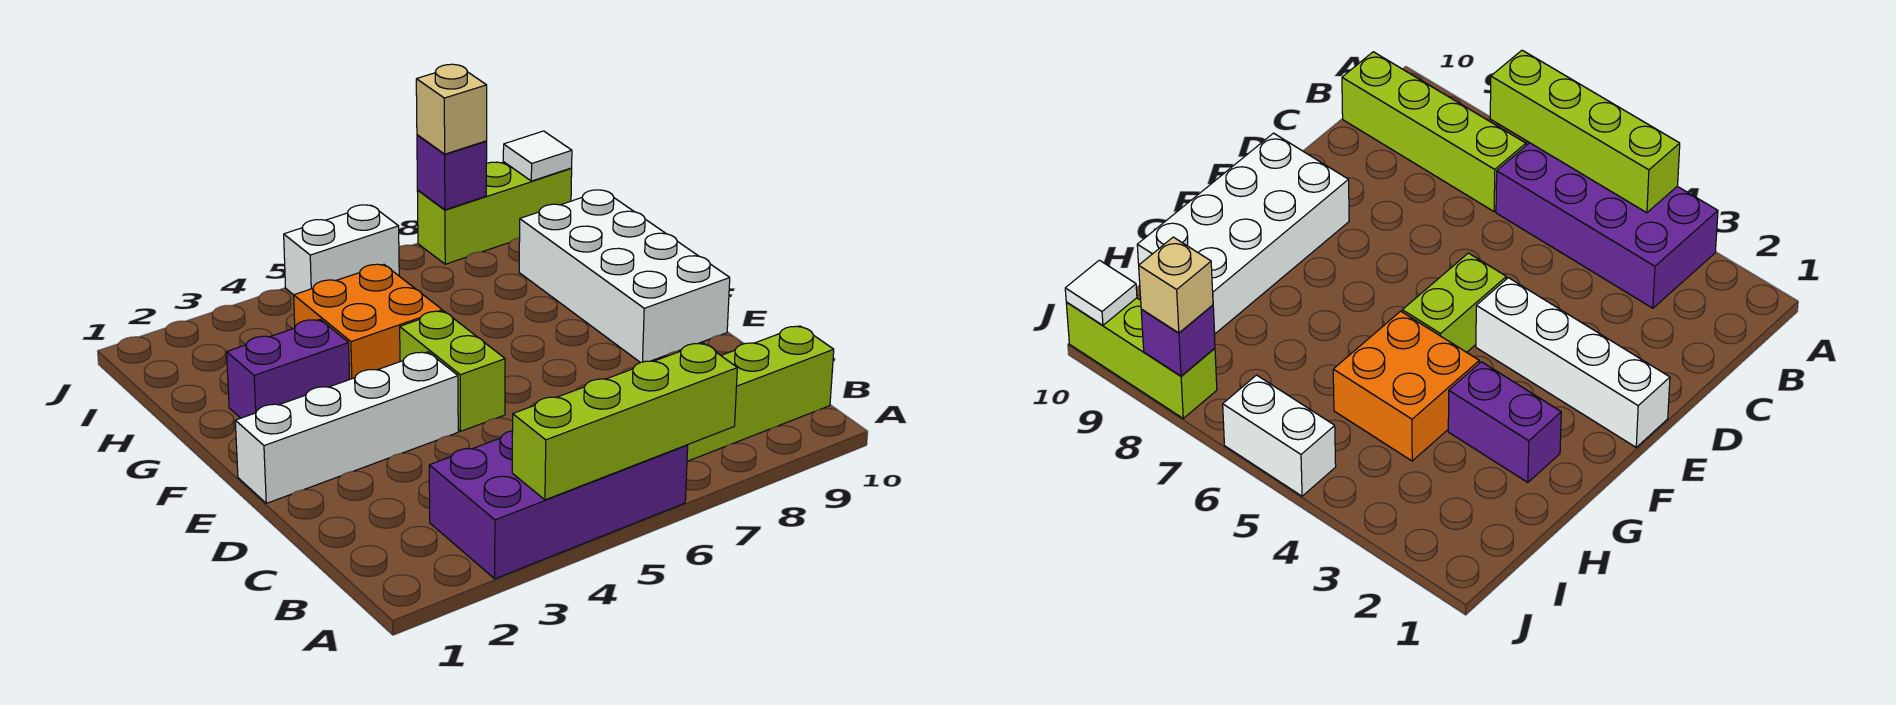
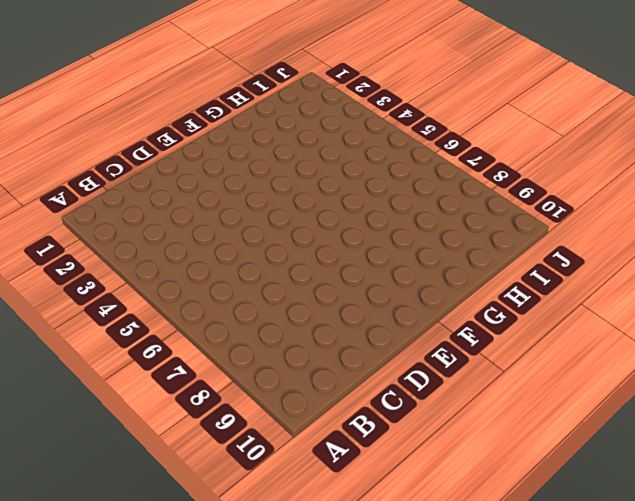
none -> purple brick A3:B6 level 1
none -> lime brick B7:B10 level 1
none -> white brick E1:E4 level 1

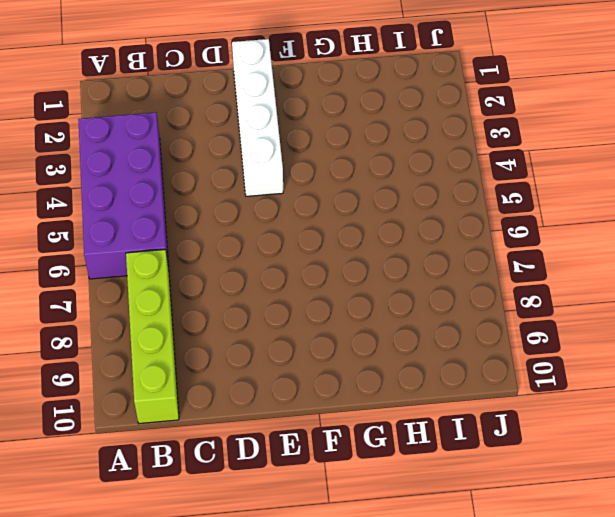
none -> lime brick E5:F5 level 1
none -> white brick E9:H10 level 1
none -> purple brick G2:G3 level 1

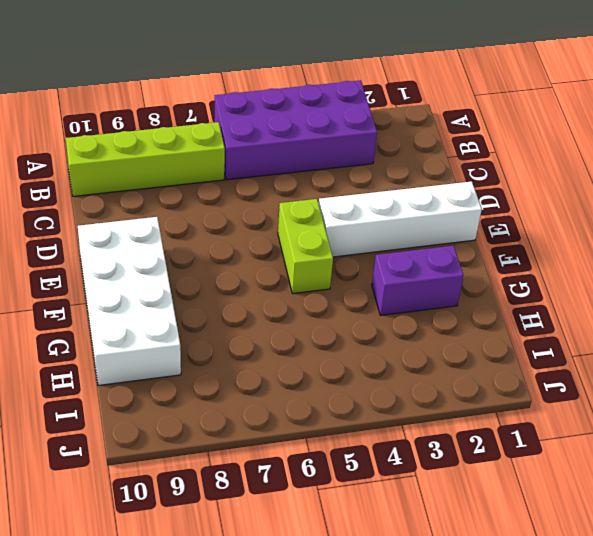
none -> orange brick G4:H5 level 1
none -> white brick J5:J6 level 1
none -> lime brick J8:J10 level 1

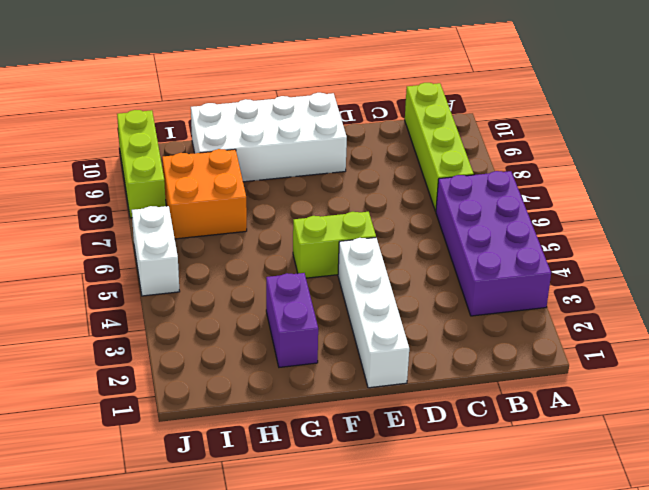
orange brick H7:I8 level 1 -> orange brick G4:H5 level 1
none -> lime brick A4:A7 level 2
none -> purple brick J8 level 2
none -> white tile J10 level 2

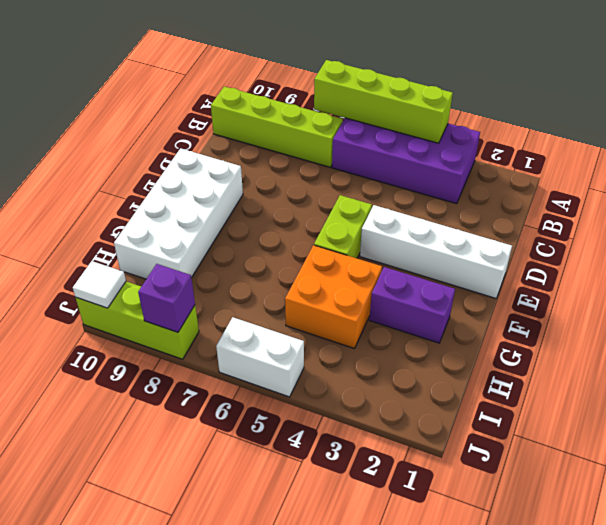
none -> tan brick J8 level 3

